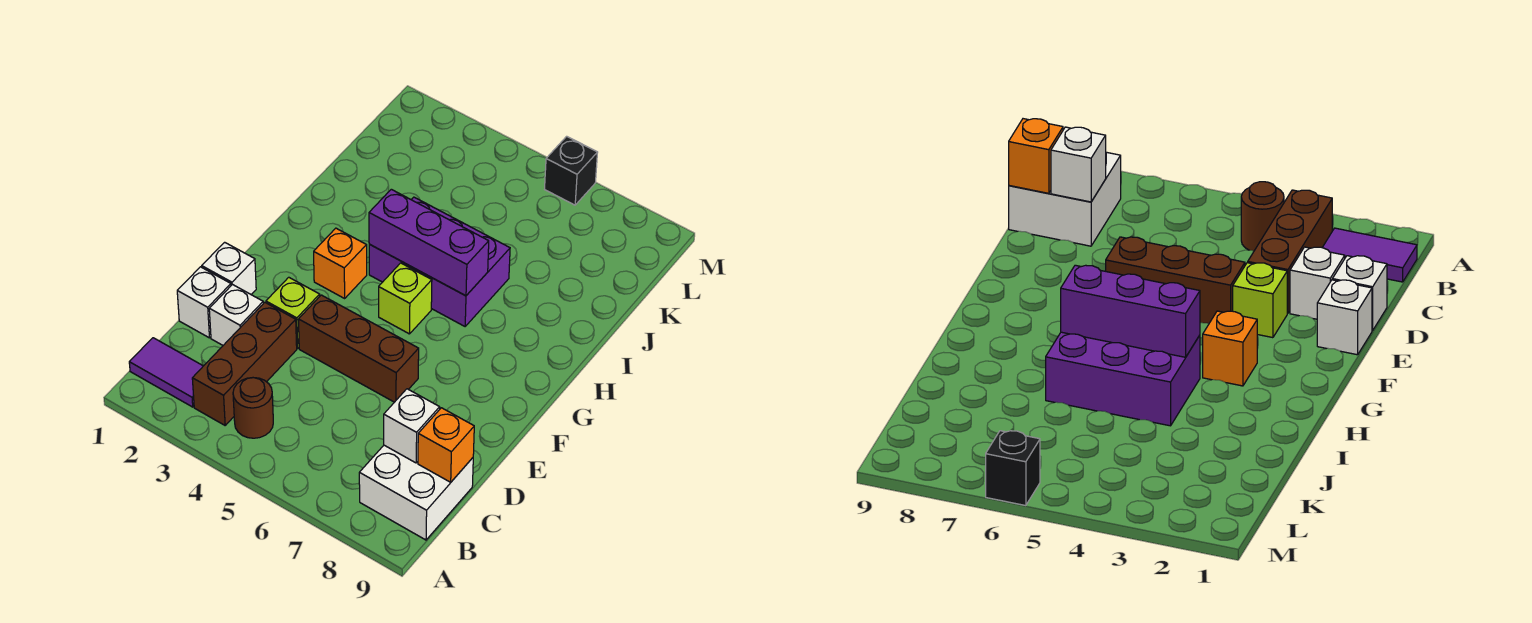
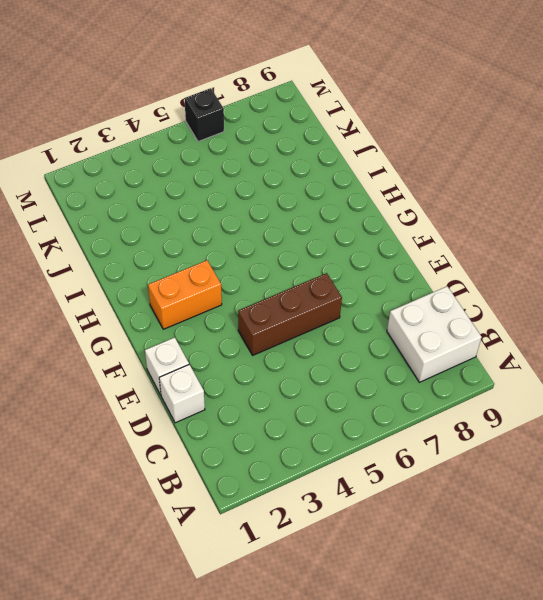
orange brick G2:G3 level 1 -> orange brick G3 level 1
none -> purple tile B1:B2 level 1
none -> brown brick B3:D3 level 1
none -> brown round brick B4 level 1

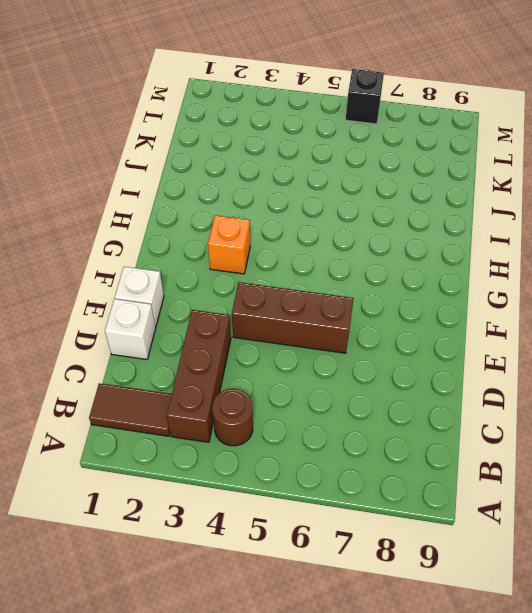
brown tile B1:B2 level 1 -> purple tile B1:B2 level 1
none -> white brick B8:C9 level 1
none -> white brick D2 level 1
none -> lime brick E3 level 1

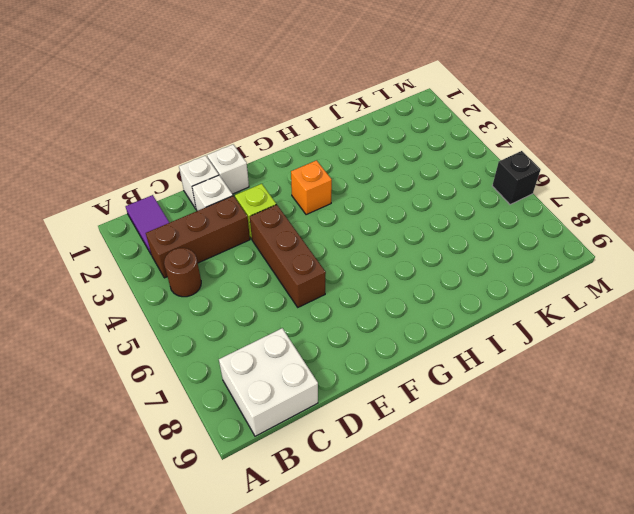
none -> lime brick G5 level 1
none -> purple brick H4:I6 level 1
none -> white brick C8 level 2

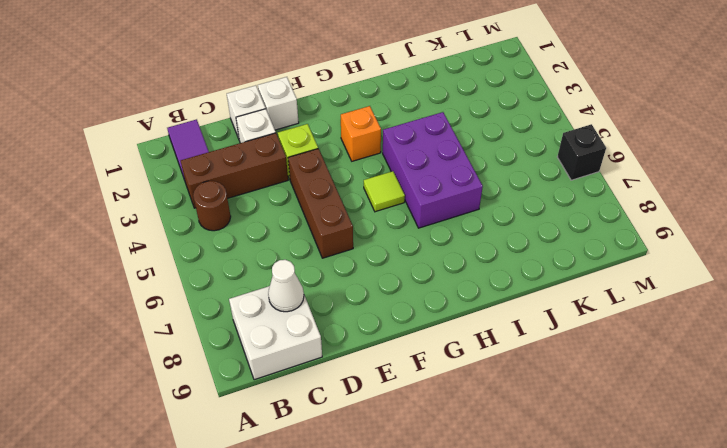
white cone C8 level 2 -> white brick C8 level 2
lime tile G5 level 1 -> lime brick G5 level 1
none -> orange brick C9 level 2
none -> purple brick H4:H6 level 2

